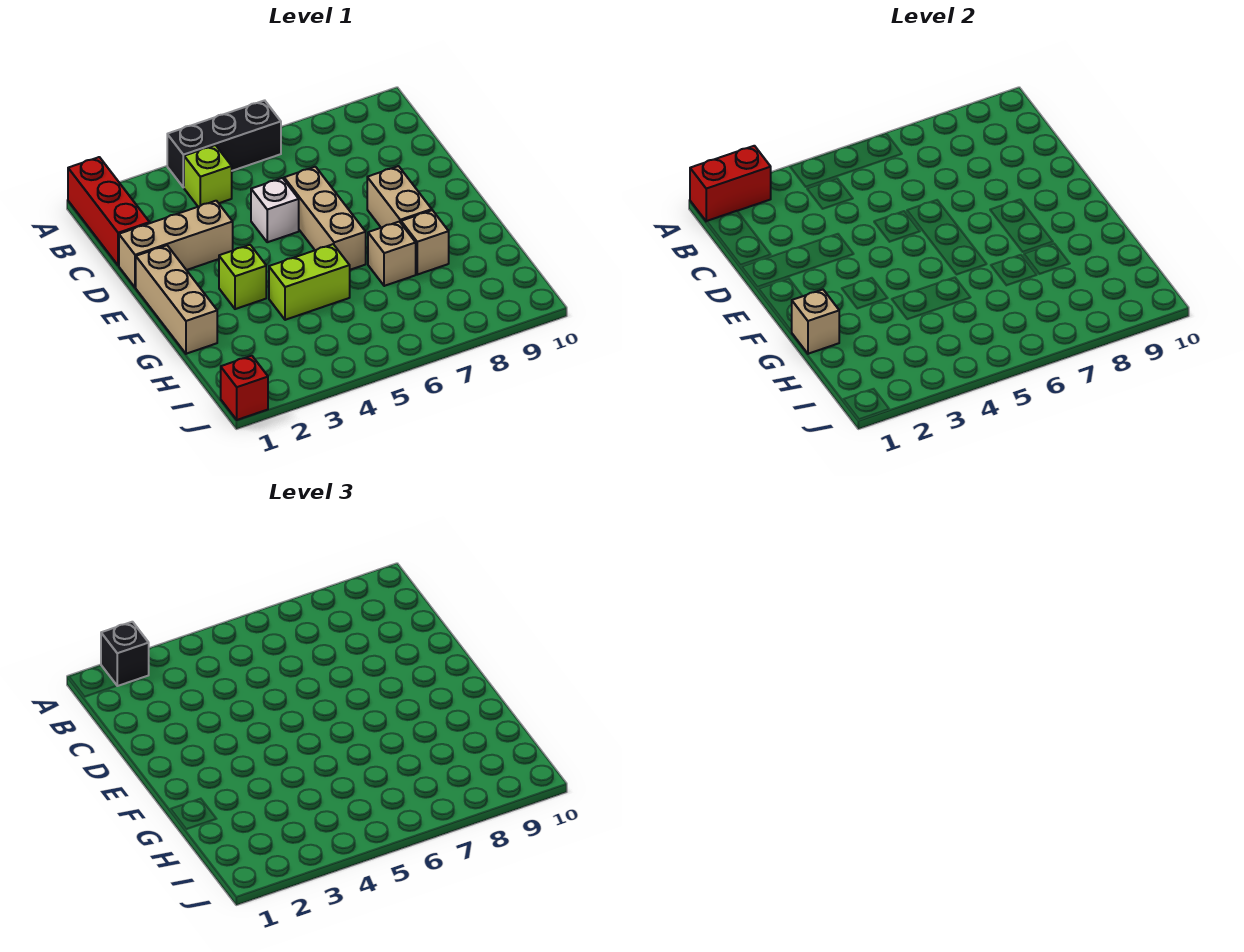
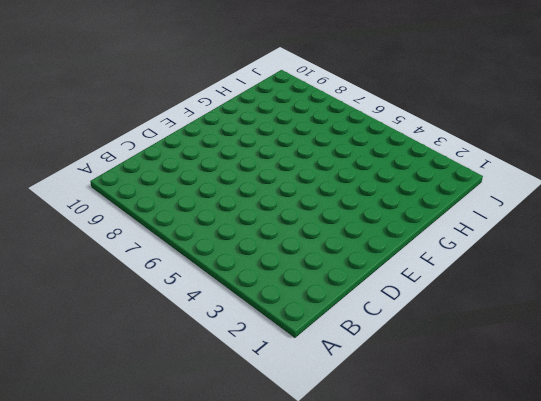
none -> red brick A1:C1 level 1
none -> black brick A4:A6 level 1
none -> lime brick B4 level 1

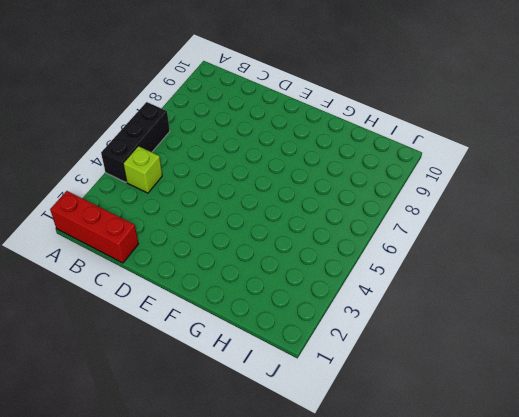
none -> tan brick D1:D3 level 1
none -> white brick D5 level 1
none -> tan brick D6:F6 level 1

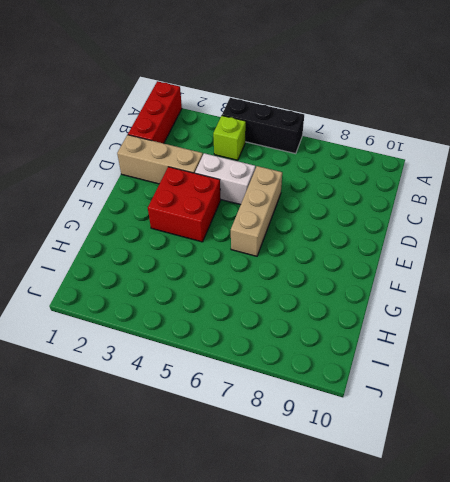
white brick D4:D5 level 1 -> white brick D5 level 1
red brick E3:F4 level 1 -> lime brick F3 level 1
none -> tan brick E1:G1 level 1
none -> tan brick E8:F8 level 1
none -> lime brick G4:G5 level 1

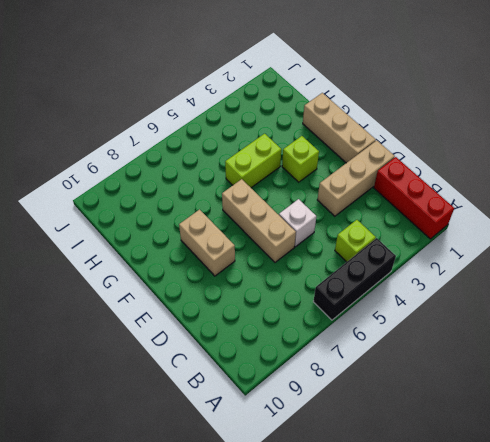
none -> tan brick G7 level 1
none -> tan brick G8 level 1
none -> red brick J1 level 1

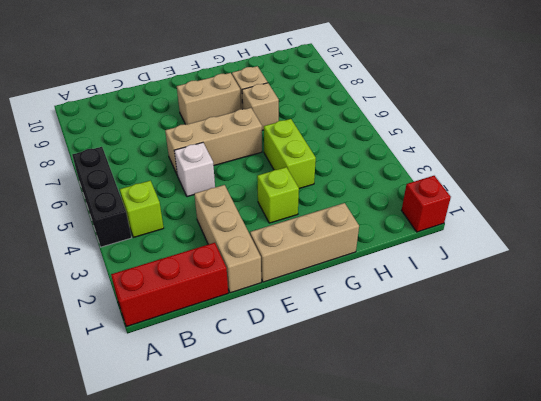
none -> red brick A1:A2 level 2
none -> tan brick G1 level 2
none -> black brick A2 level 3

